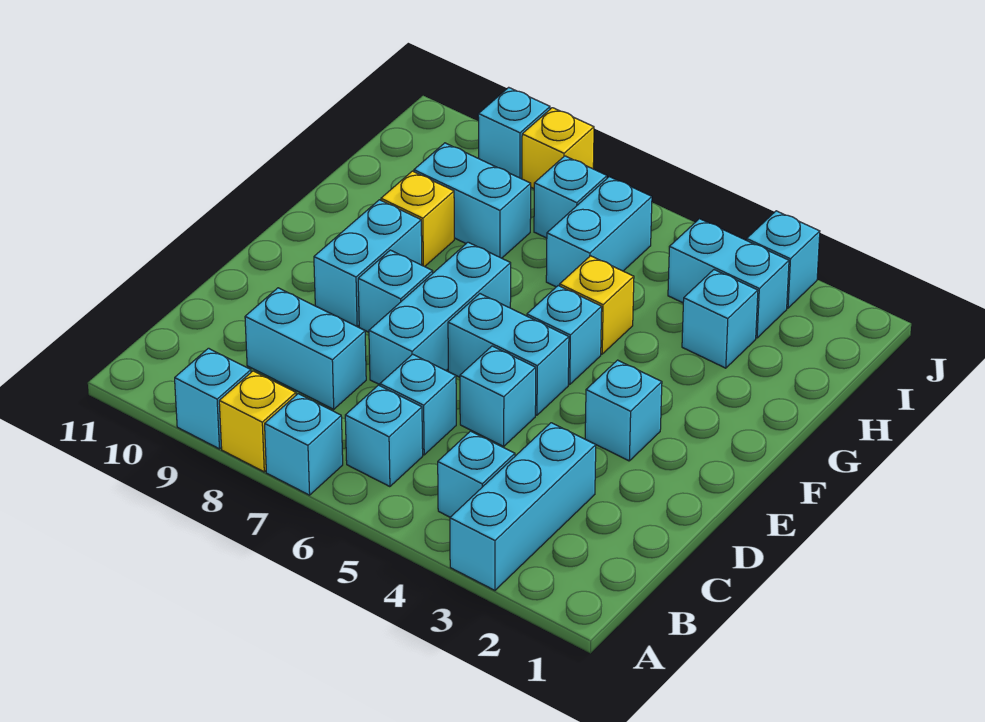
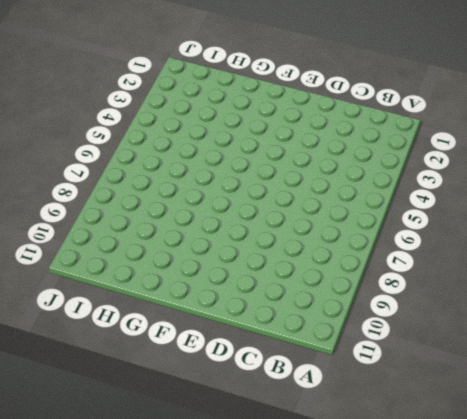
none -> cyan brick A3:C3 level 1
none -> cyan brick A7 level 1
none -> yellow brick A8 level 1

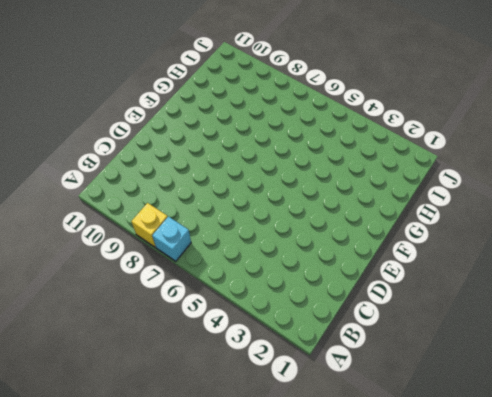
none -> cyan brick A3:C3 level 1
none -> cyan brick A9 level 1
none -> cyan brick B4 level 1

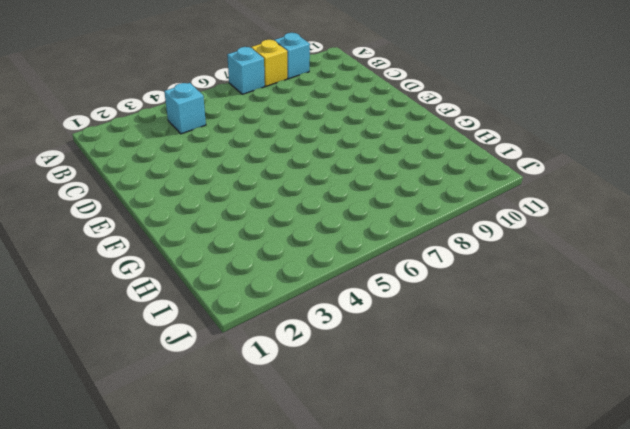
none -> cyan brick A3:C3 level 1
none -> cyan brick B6 level 1
none -> cyan brick C6 level 1

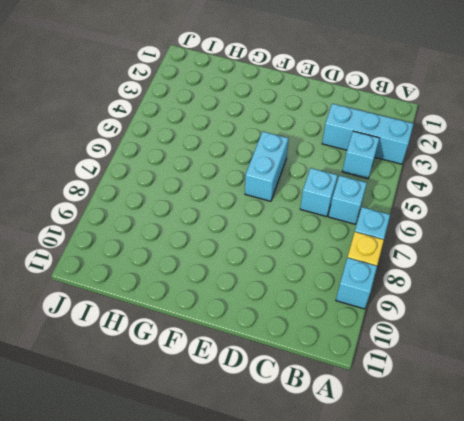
none -> cyan brick C8:C9 level 1
none -> cyan brick D5 level 1
none -> cyan brick D7:F7 level 1

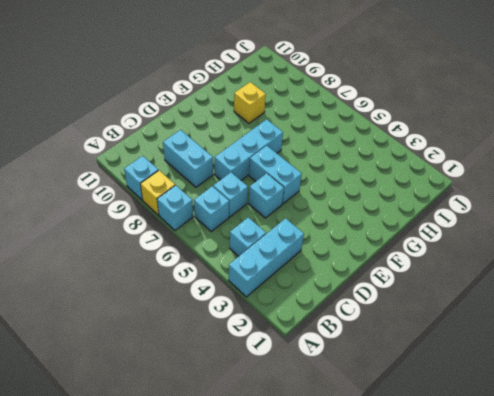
none -> cyan brick E3 level 1
none -> cyan brick E8 level 1
none -> cyan brick E9:F9 level 1

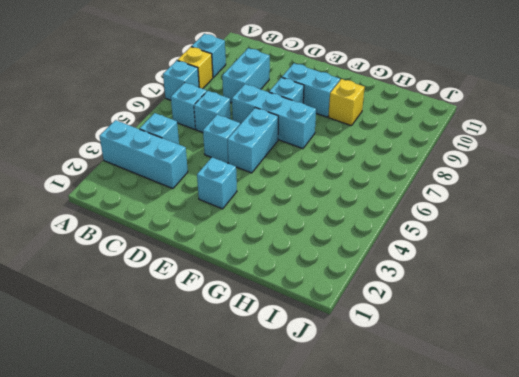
none -> cyan brick F5 level 1
none -> yellow brick G5 level 1
none -> cyan brick H3 level 1

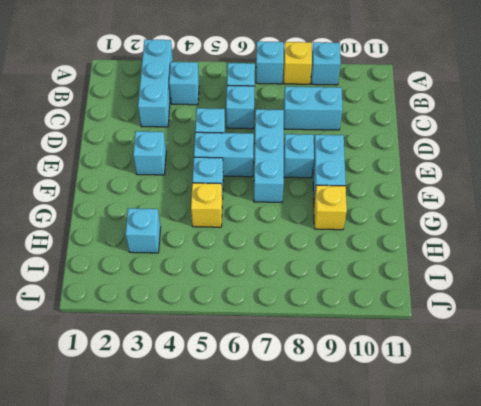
none -> cyan brick H6:I6 level 1
none -> cyan brick H8:H9 level 1
none -> cyan brick I3:I4 level 1

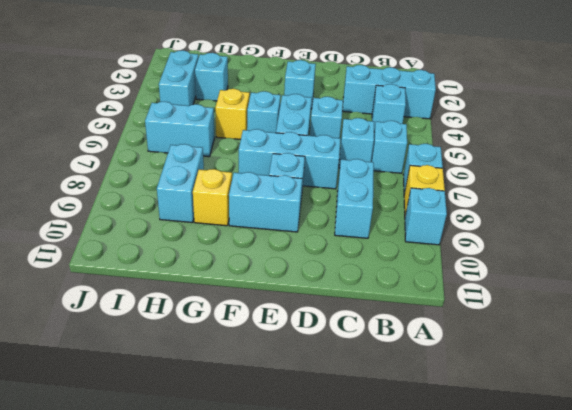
none -> cyan brick I7 level 1
none -> cyan brick J3 level 1
none -> yellow brick J8 level 1

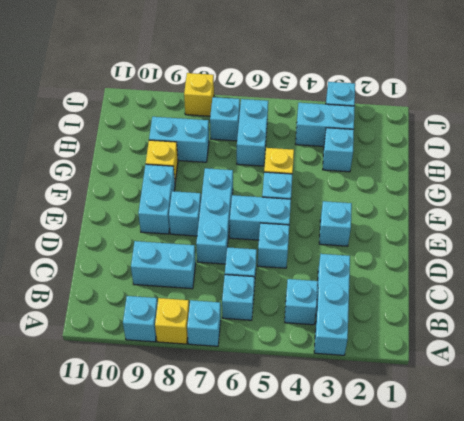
none -> cyan brick J9 level 1

